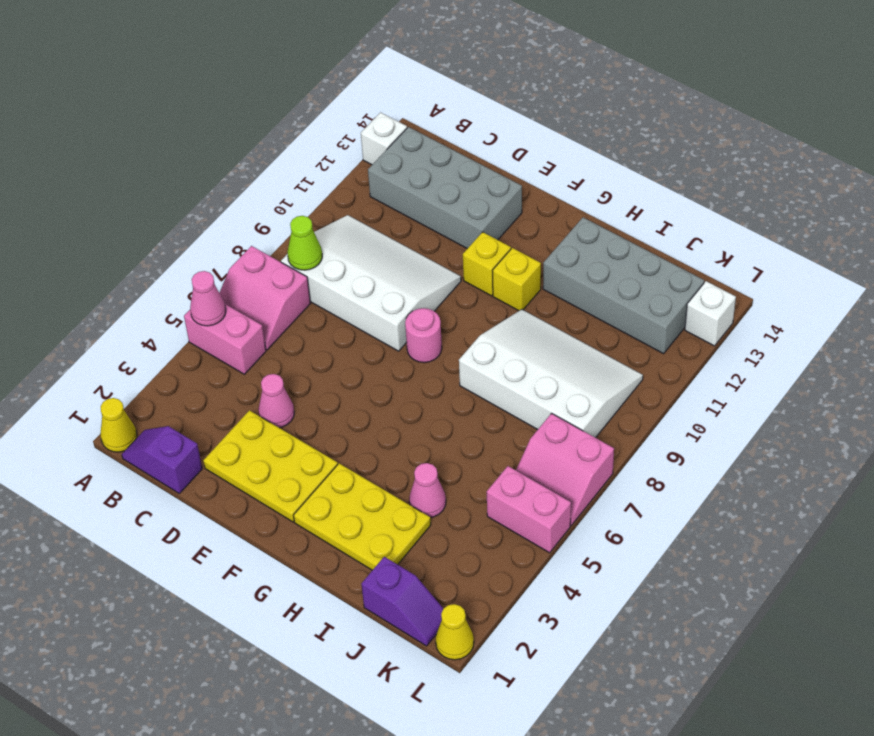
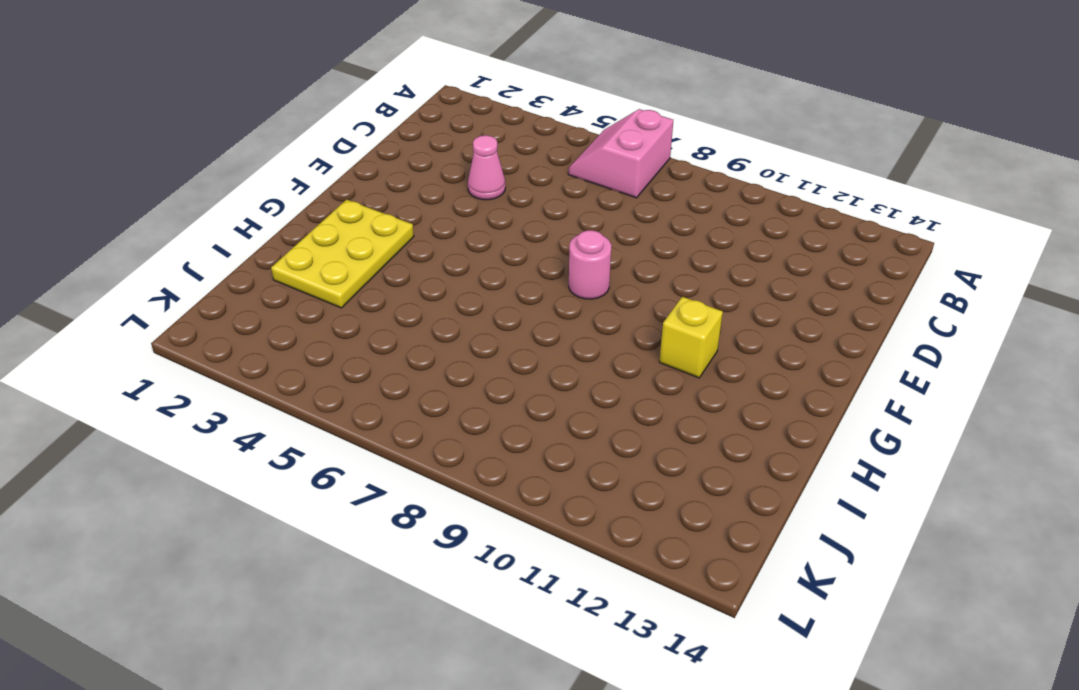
none -> yellow cone A1 level 1
none -> pink brick A5:B5 level 1
none -> white brick A13 level 1

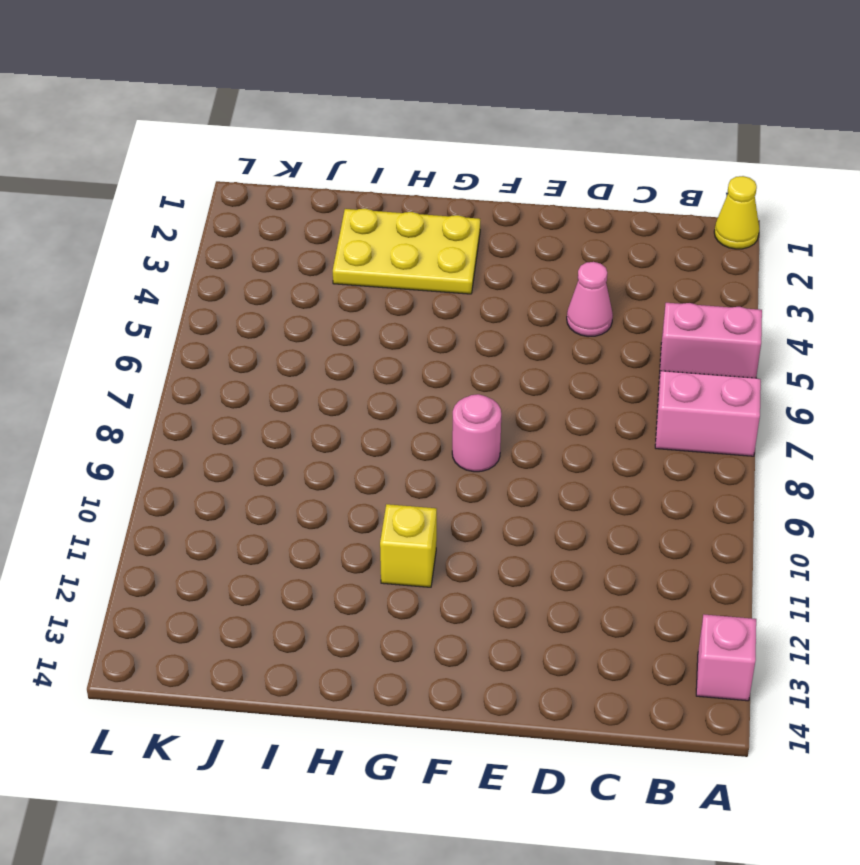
pink brick A13 level 1 -> white brick A13 level 1
none -> purple slope B1:C1 level 1 top C
none -> white slope B8:E10 level 1 top 8
none -> grey brick B12:E13 level 1

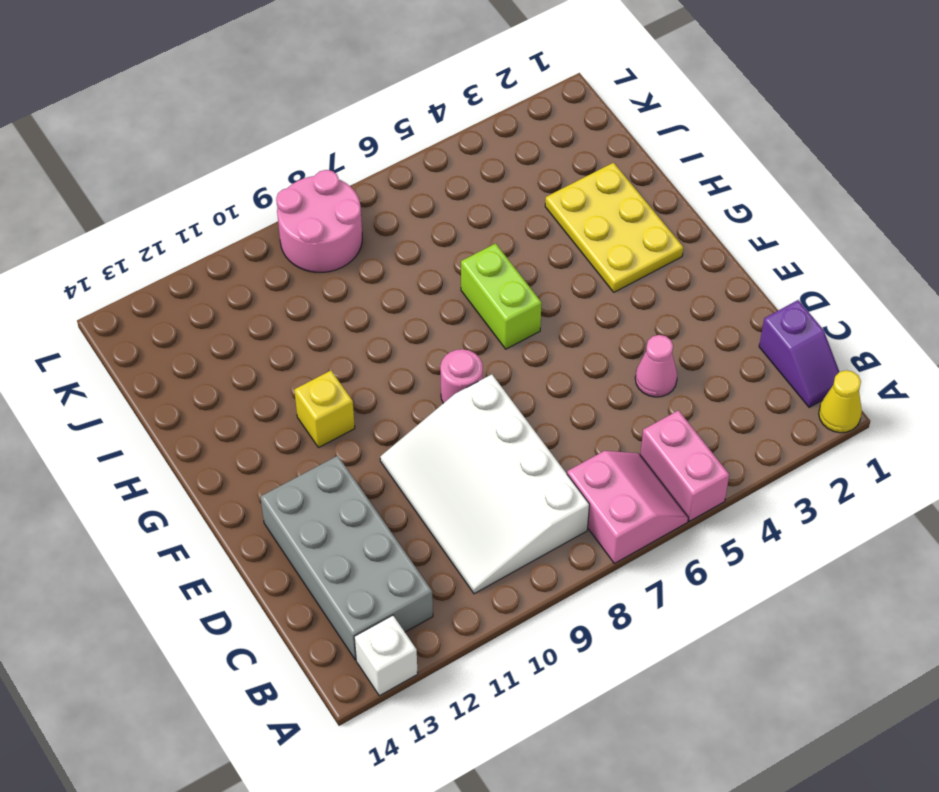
lime brick G6:H6 level 1 -> none
pink round brick K8:L9 level 1 -> white slope H8:K10 level 1 top 8
none -> yellow plate D2:F3 level 1
none -> yellow brick F11 level 1
none -> grey brick H12:K13 level 1

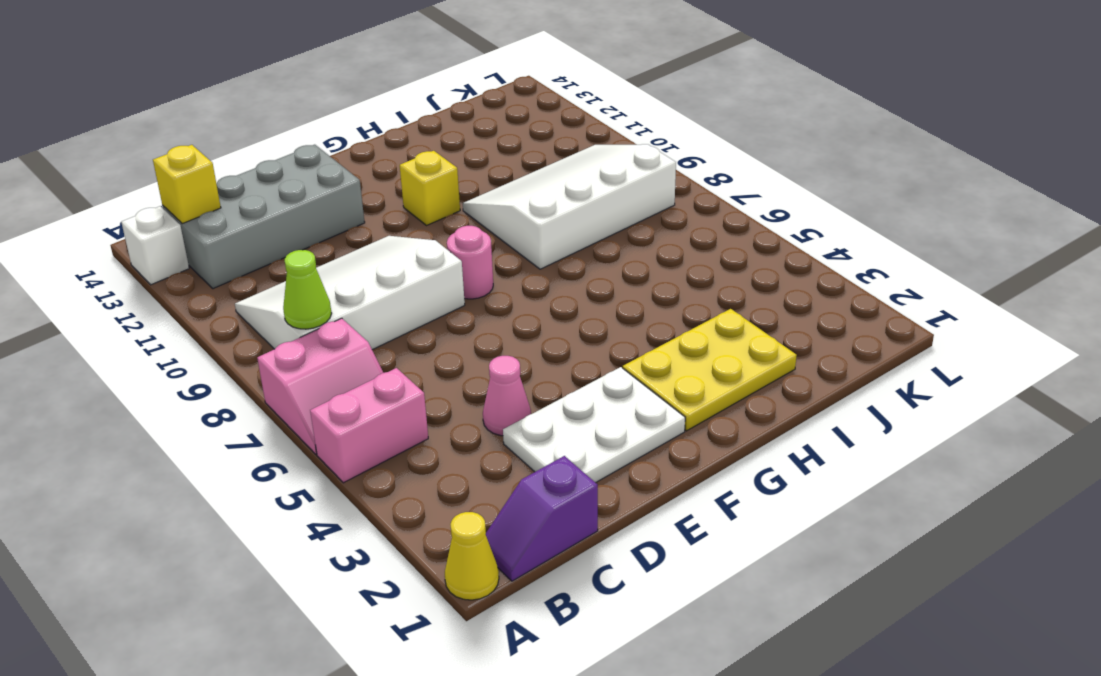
yellow brick B13 level 2 -> yellow brick F11 level 1
white plate D2:F3 level 1 -> yellow plate D2:F3 level 1
none -> grey brick H12:K13 level 1
none -> pink cone I4 level 1
none -> purple slope J1:K1 level 1 top J

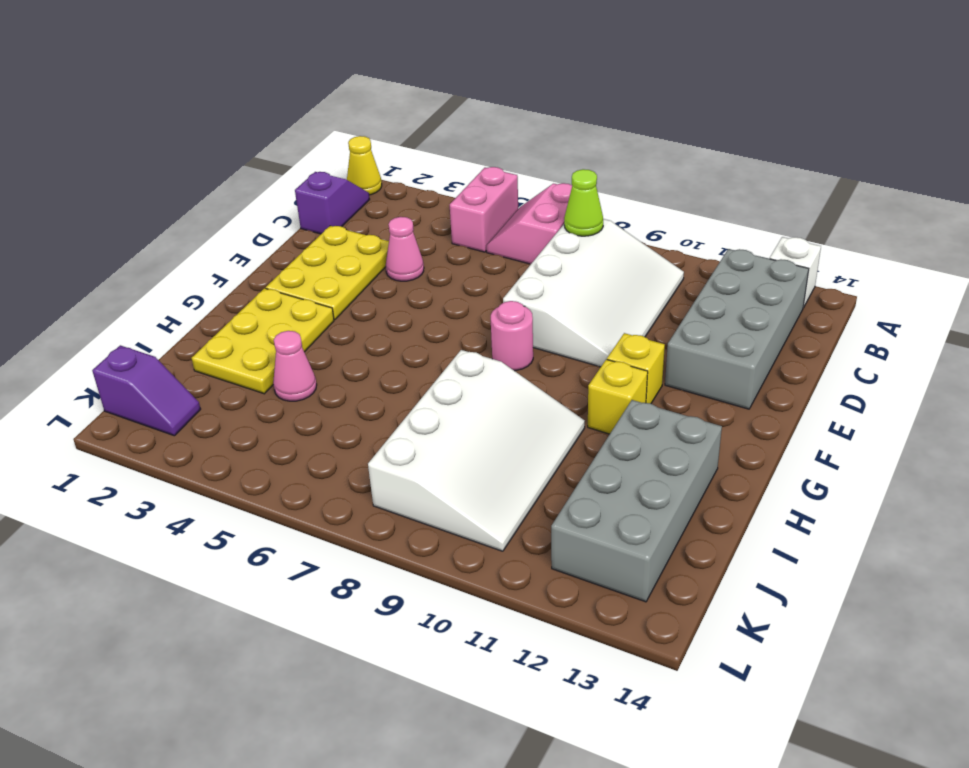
purple slope K1:K2 level 1 top 1 -> purple slope J1:K1 level 1 top J
none -> pink brick K5:L5 level 1
none -> pink slope K6:L7 level 1 top 7
none -> yellow cone L1 level 1

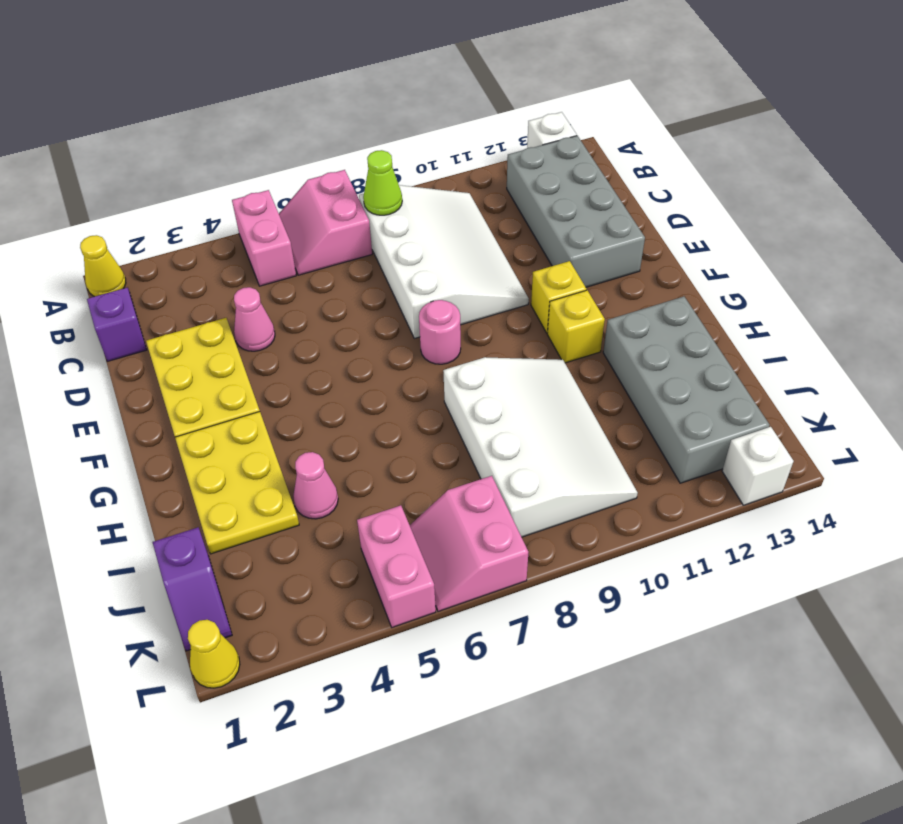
none -> pink cone A5 level 2

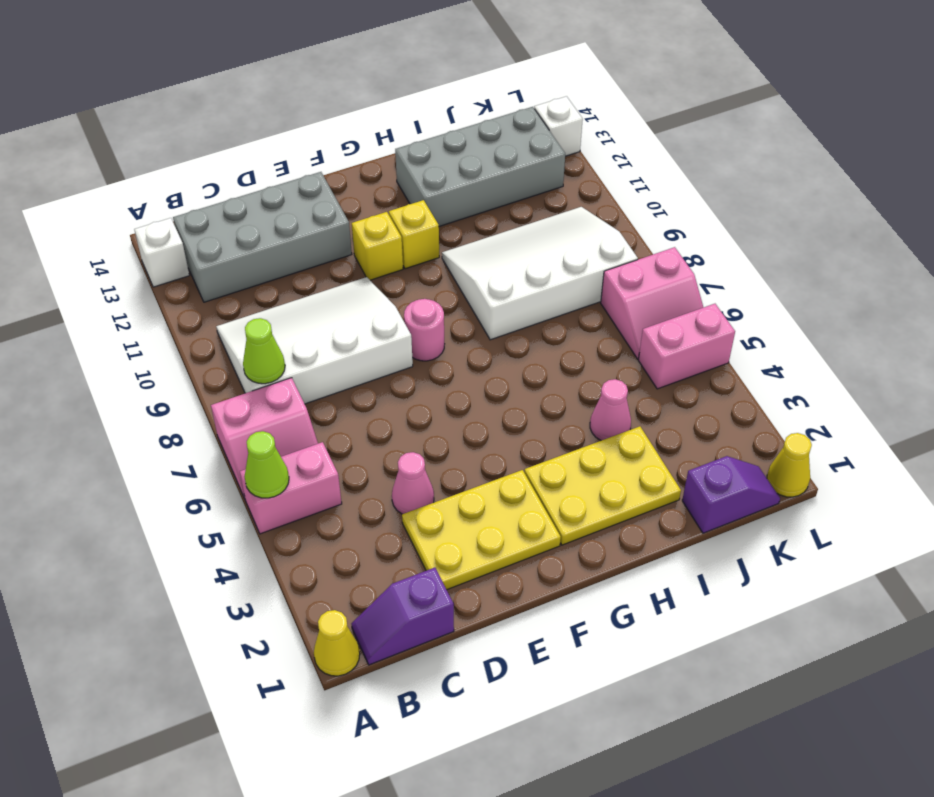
lime cone A5 level 2 -> pink cone A5 level 2

